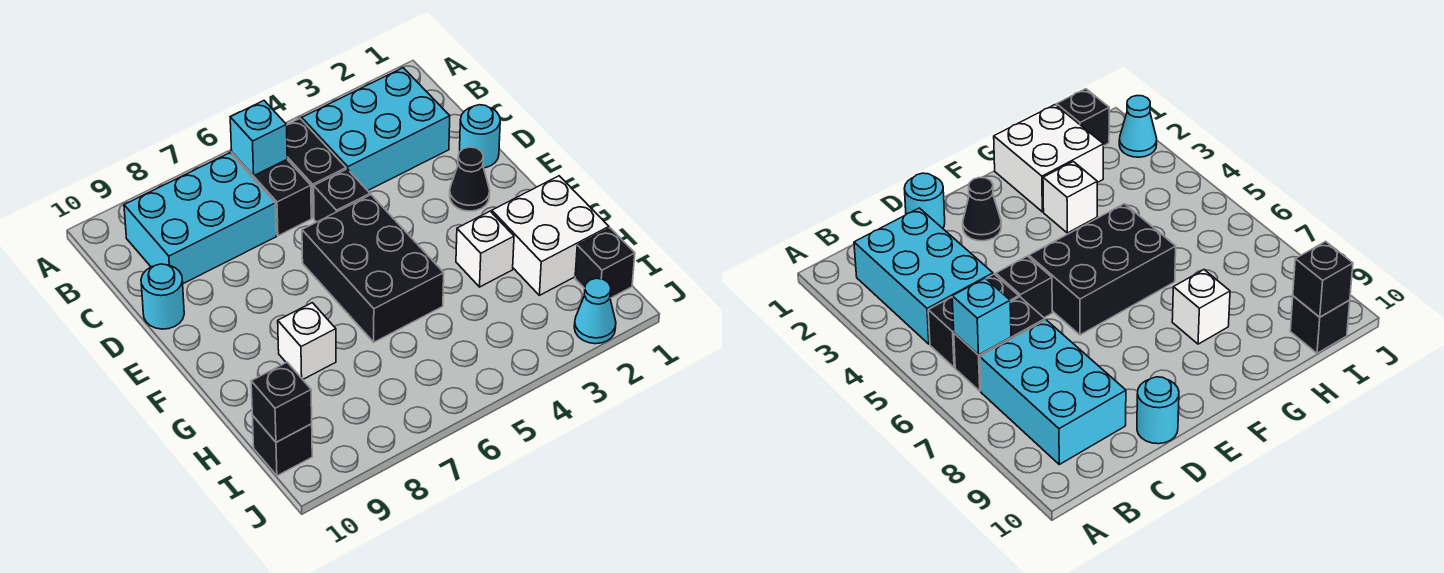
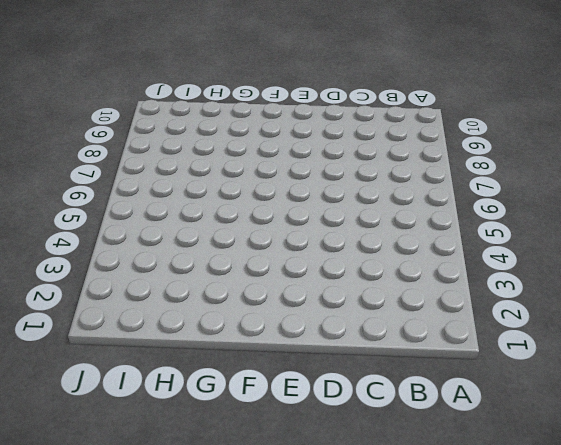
none -> cyan brick B2:C4 level 1
none -> black brick B5:C5 level 1
none -> black brick B6:C6 level 1

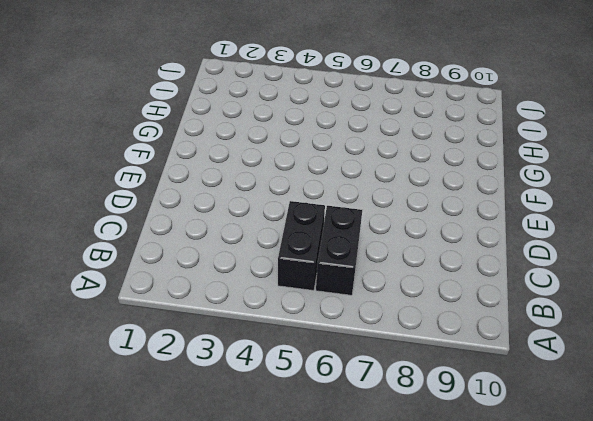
none -> cyan brick B2:C4 level 1
none -> cyan brick B7:C9 level 1
none -> cyan round brick D1 level 1

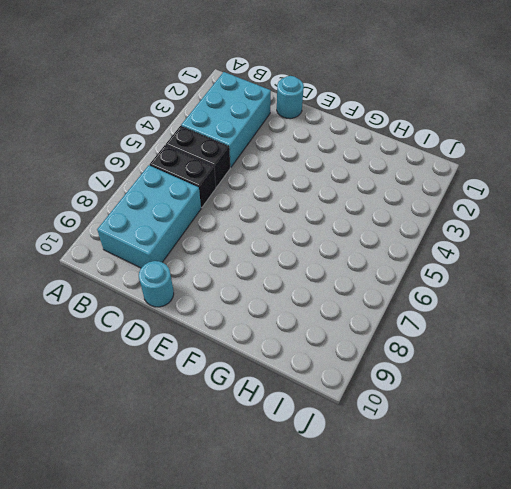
none -> black brick D5 level 1
none -> black cone E2 level 1
none -> black brick E5:G6 level 1

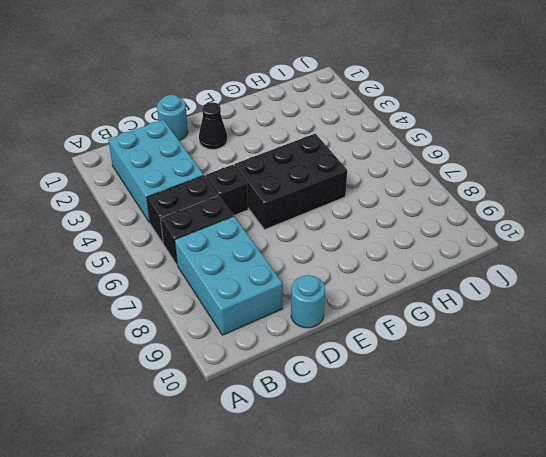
none -> white brick G1:H2 level 1
none -> white brick G3 level 1
none -> white brick G8 level 1

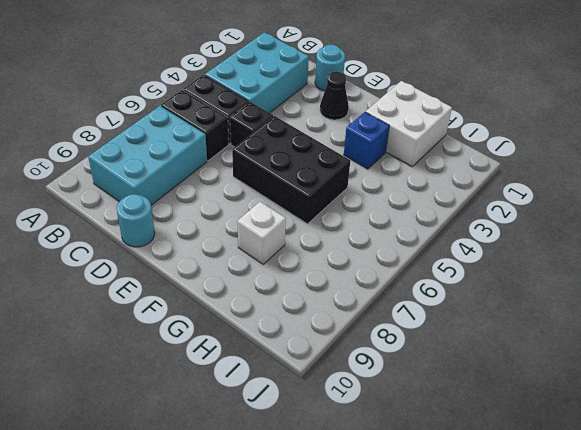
blue brick G3 level 1 -> white brick G3 level 1
none -> black brick I1 level 1
none -> black brick I10 level 1
none -> cyan cone J2 level 1

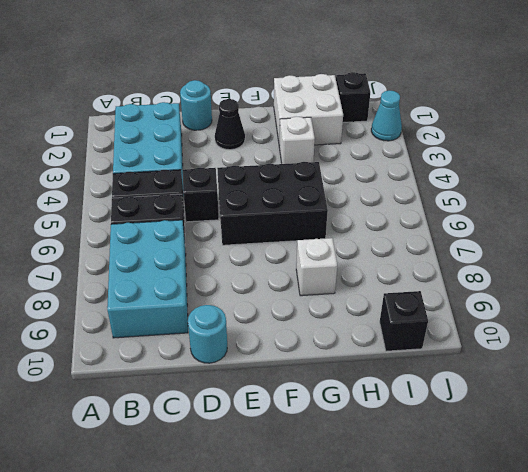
none -> cyan brick B6 level 2
none -> black brick I10 level 2

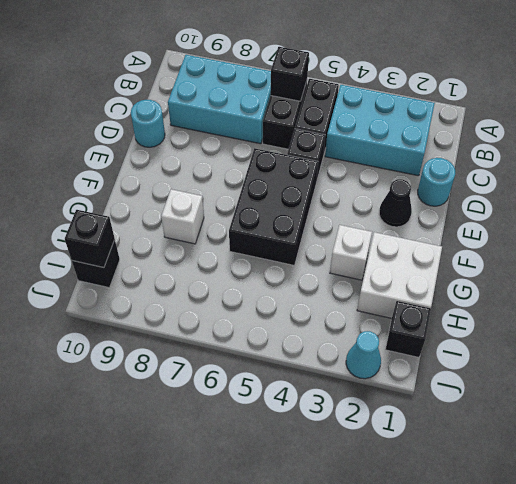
black brick B6 level 2 -> cyan brick B6 level 2

